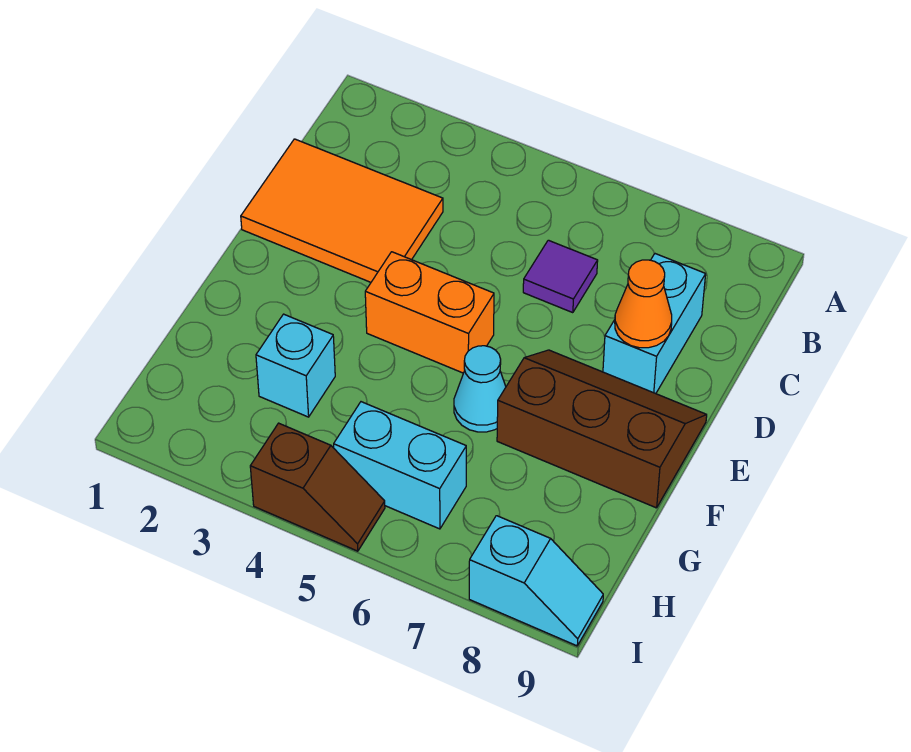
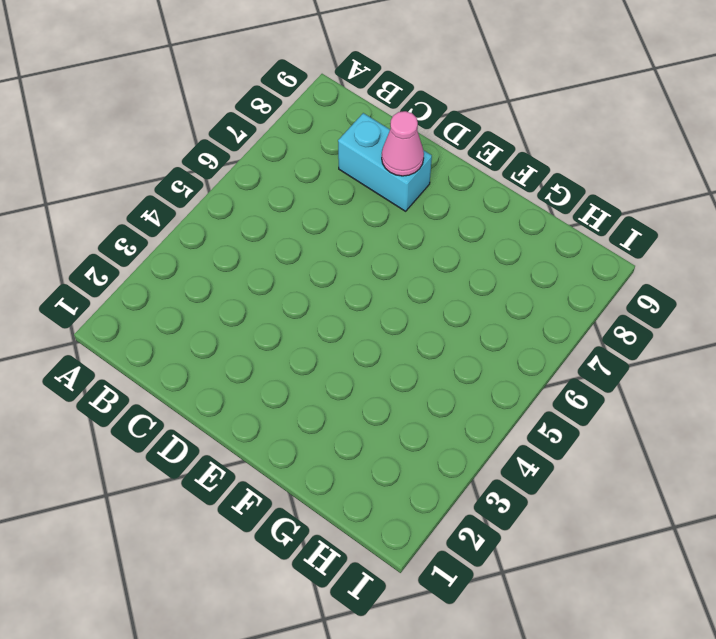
pink cone D8 level 2 -> orange cone D8 level 2
none -> orange tile C1:D3 level 1
none -> purple tile C6 level 1

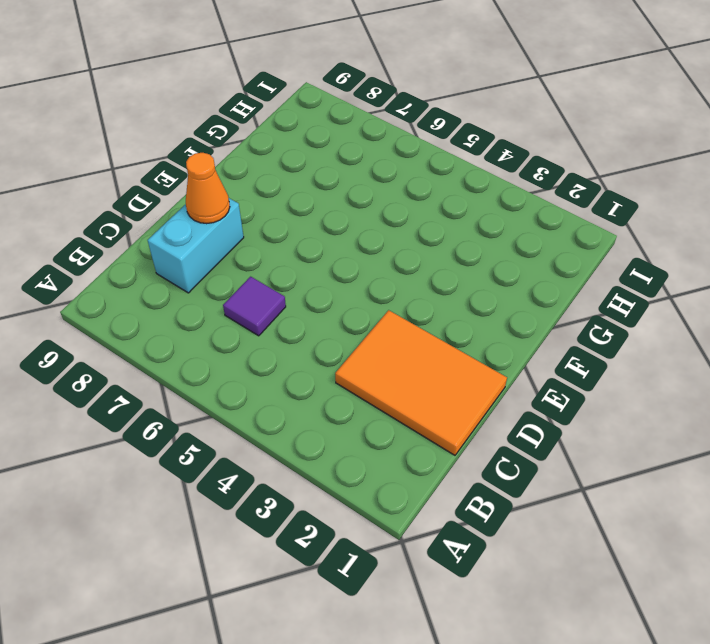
none -> orange brick E4:E5 level 1
none -> brown slope E7:F9 level 1 top F

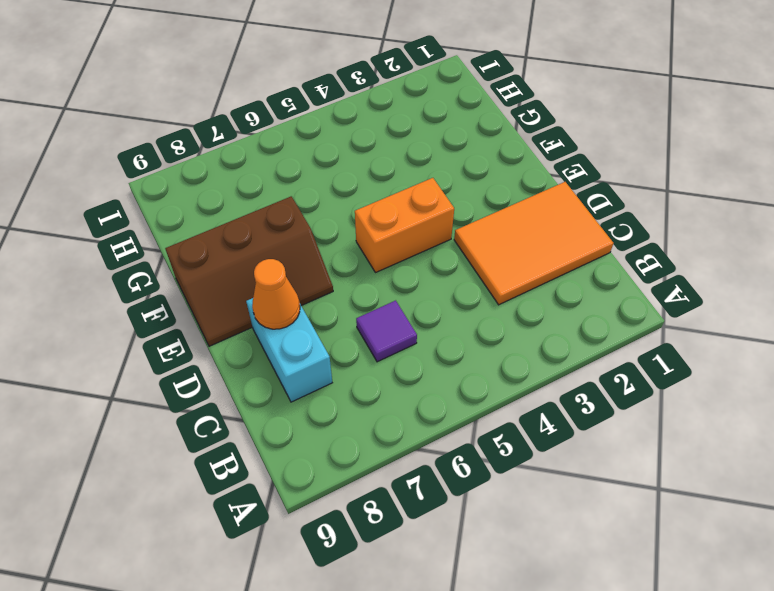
none -> cyan cone F6 level 1
none -> cyan brick G3 level 1

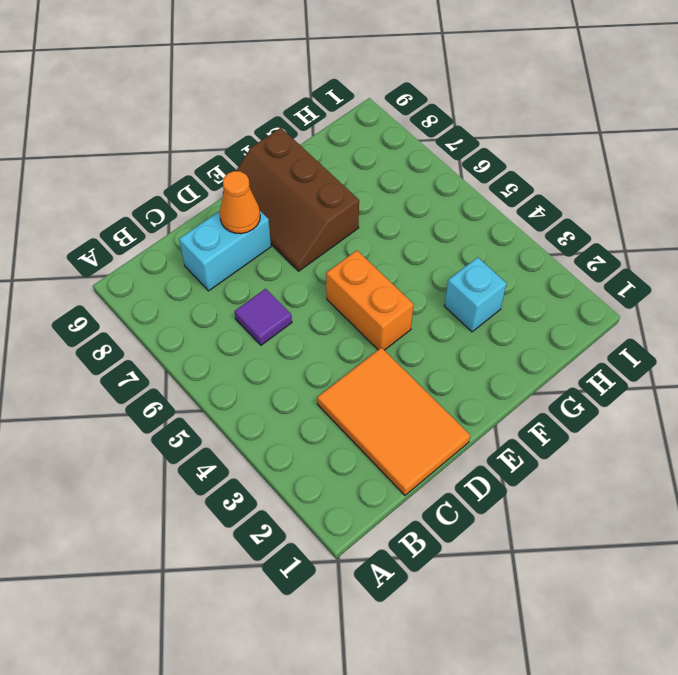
none -> cyan cone F6 level 1
none -> cyan brick H5:H6 level 1

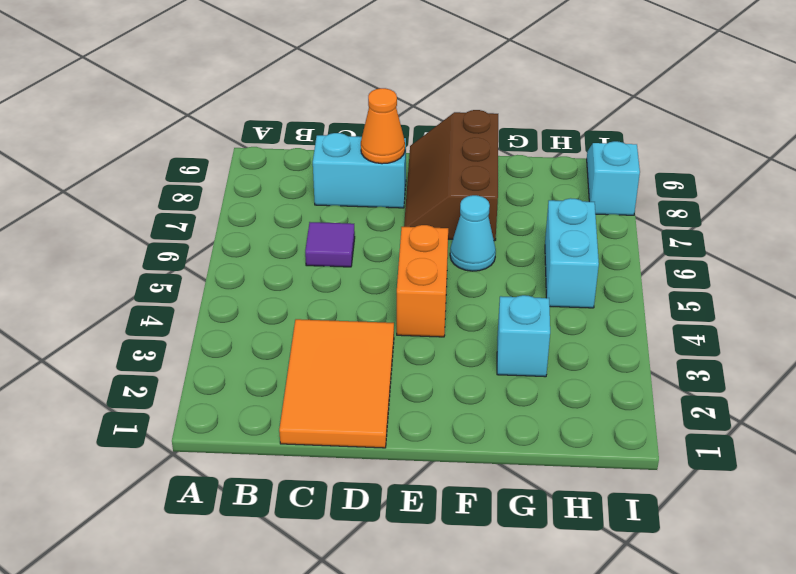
none -> brown slope I4:I5 level 1 top 4

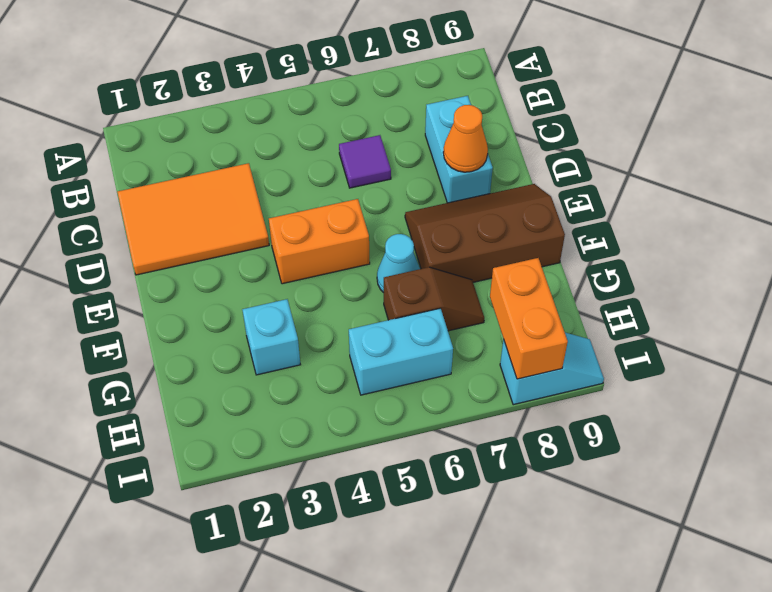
brown slope G6:G7 level 1 top 6 -> brown slope I4:I5 level 1 top 4
orange brick H8:I8 level 2 -> none

